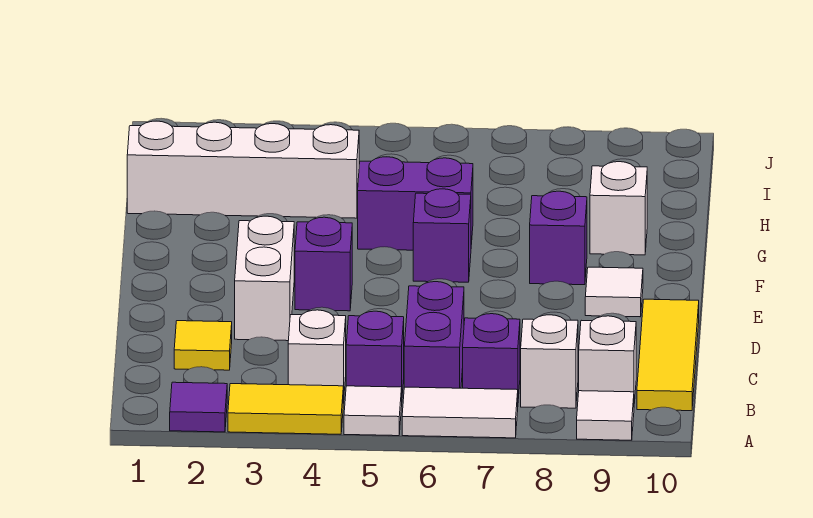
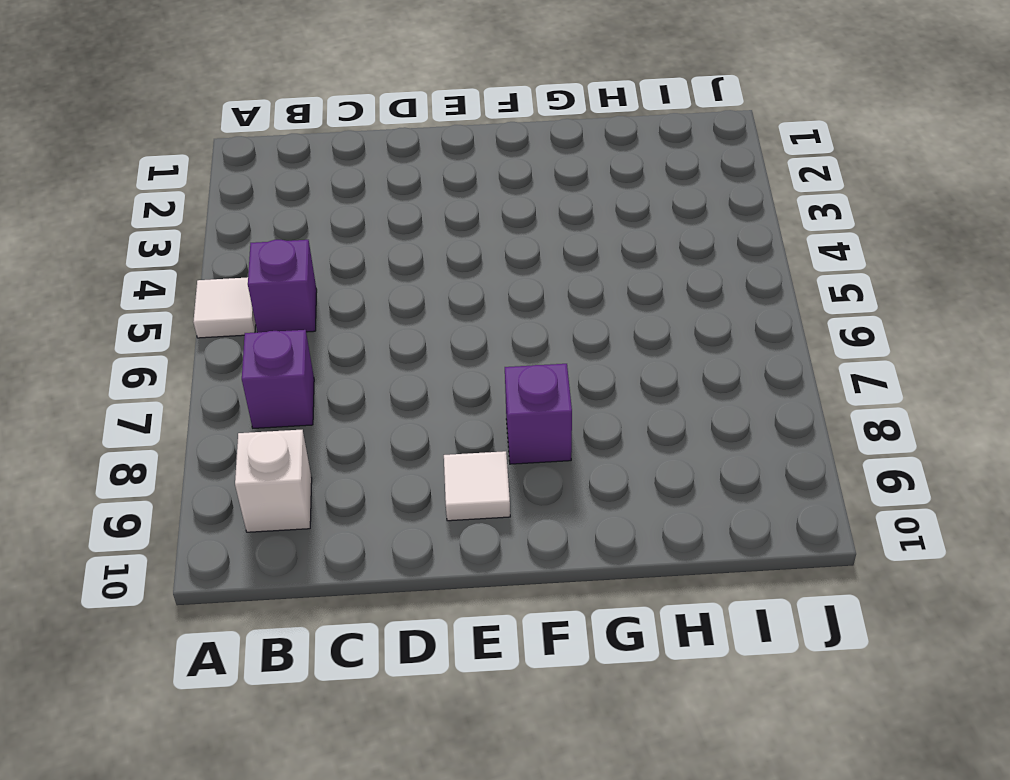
none -> purple tile A2 level 1
none -> yellow tile A3:A4 level 1
none -> white tile A6:A7 level 1

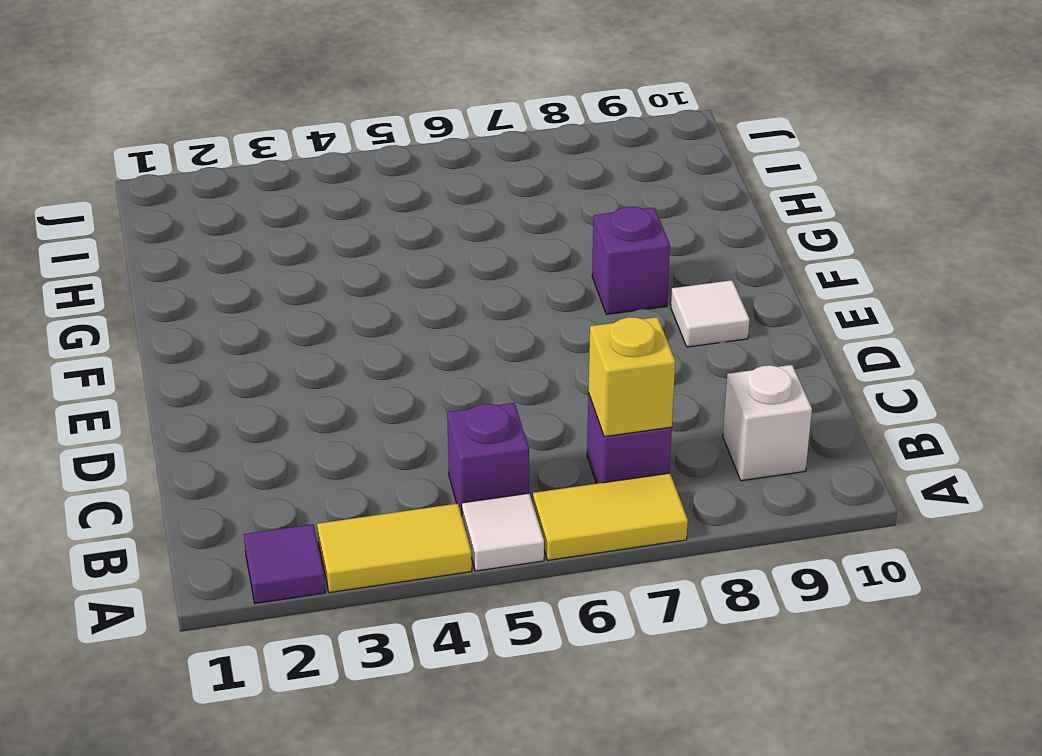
yellow tile A6:A7 level 1 -> white tile A6:A7 level 1
yellow brick B7 level 2 -> none
none -> white tile A9 level 1
none -> white brick B4 level 1
none -> purple brick B6:C6 level 1

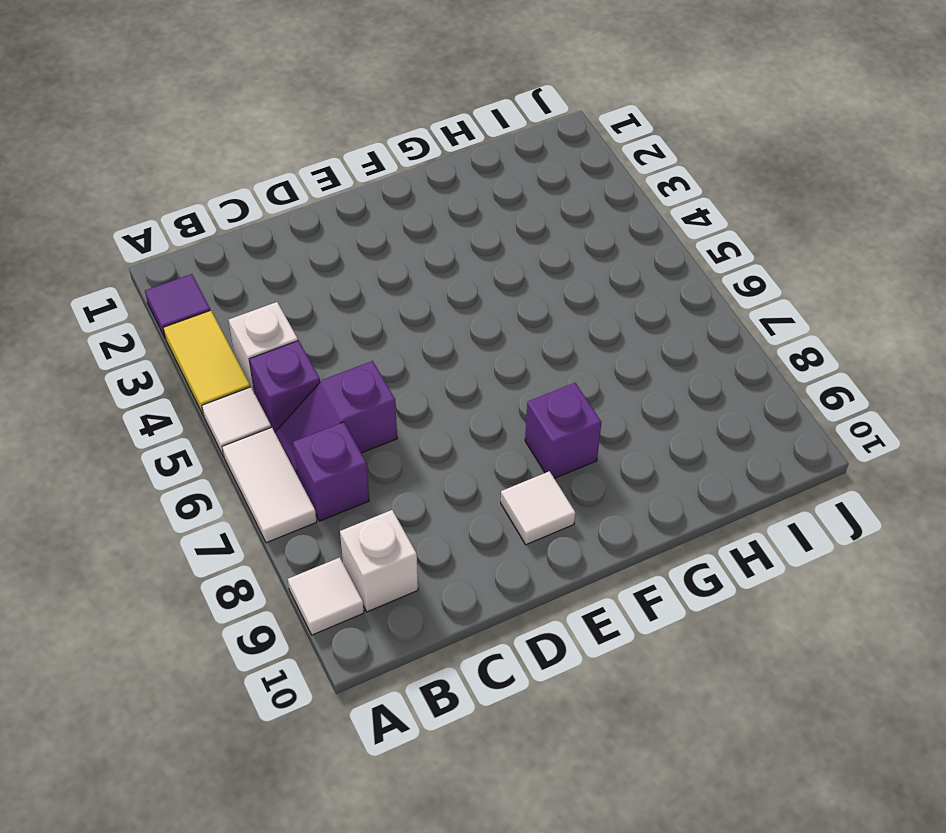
purple slope B6:C6 level 1 top C -> purple brick B6:C6 level 1
none -> white brick B8 level 1
none -> yellow tile B10:D10 level 1
none -> yellow tile C2 level 1

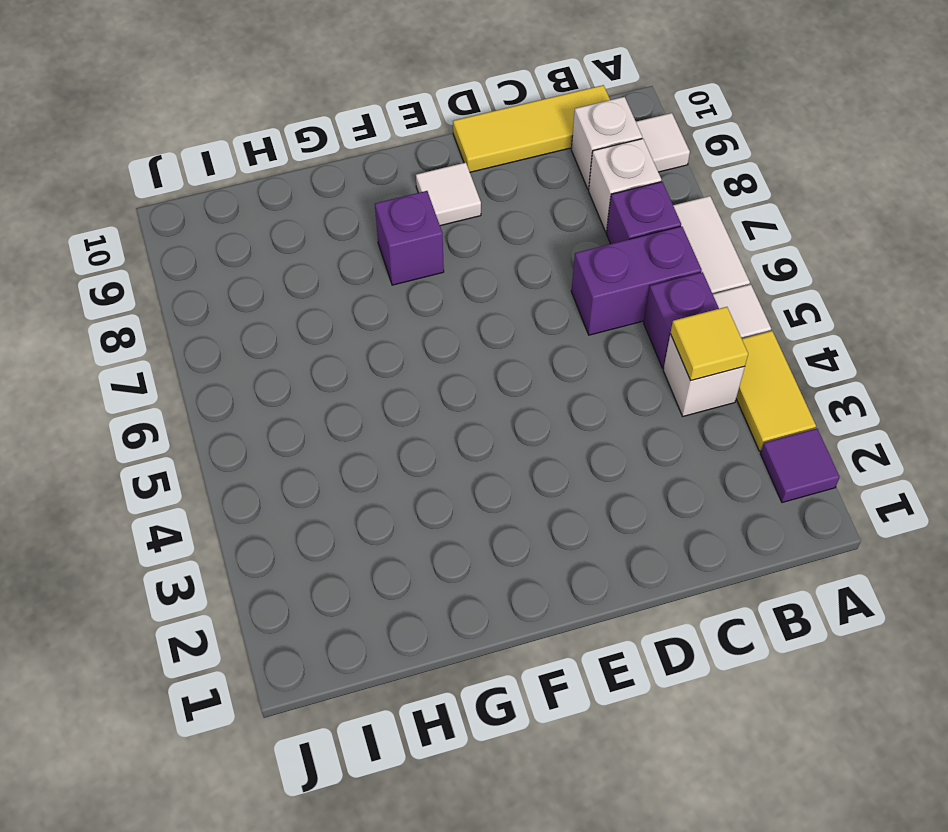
yellow tile B4 level 2 -> yellow tile C2 level 1
none -> white brick D3:E3 level 1
none -> purple brick E4 level 1
none -> purple brick F6 level 1

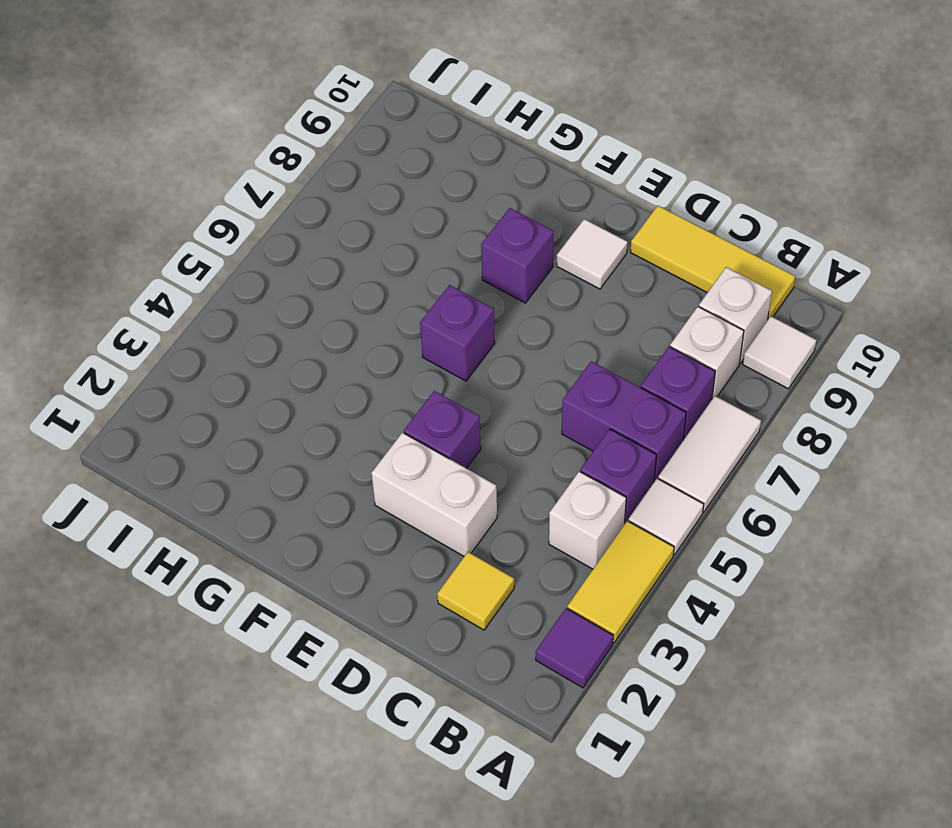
none -> purple brick G5:G6 level 1
none -> white brick G9 level 1
none -> white brick H1:H4 level 1

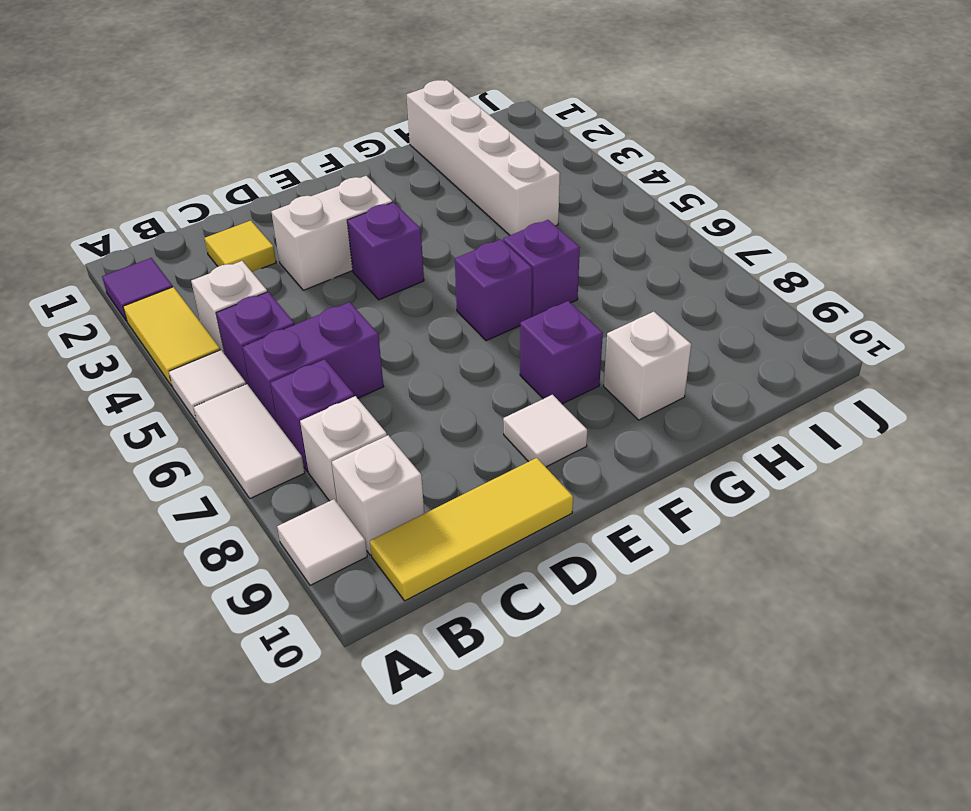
purple brick G6 level 1 -> purple brick G5:G6 level 1

